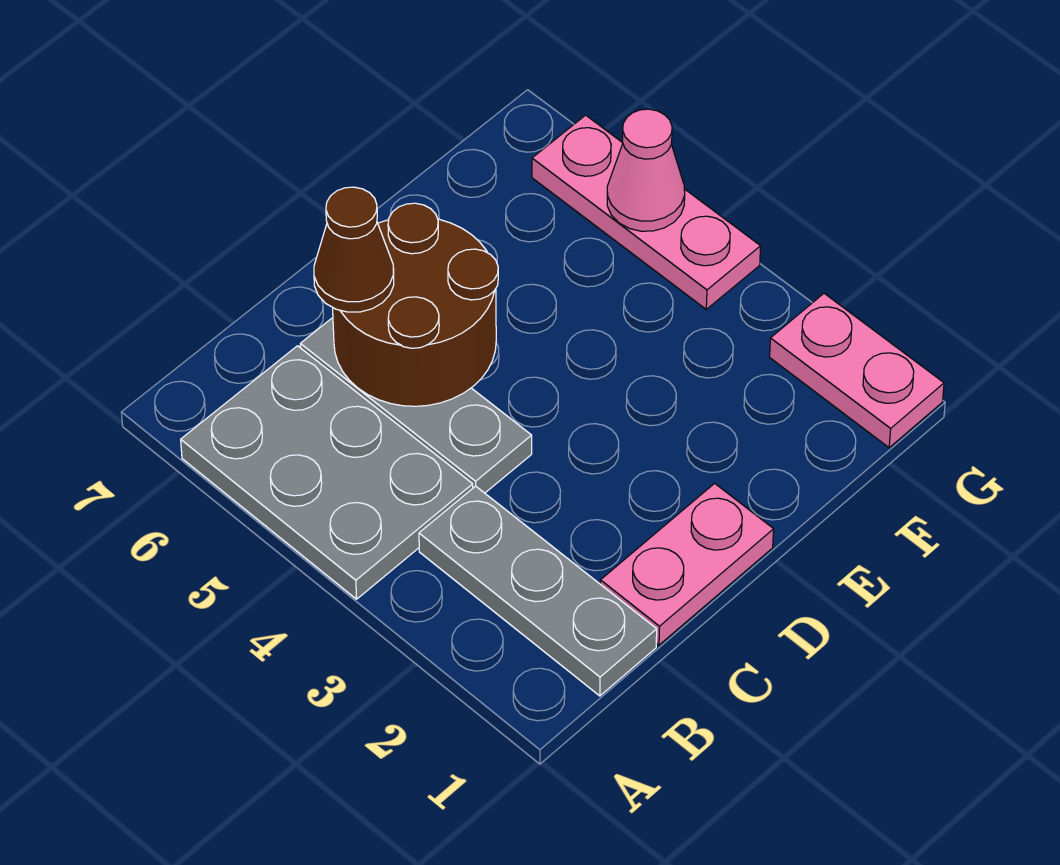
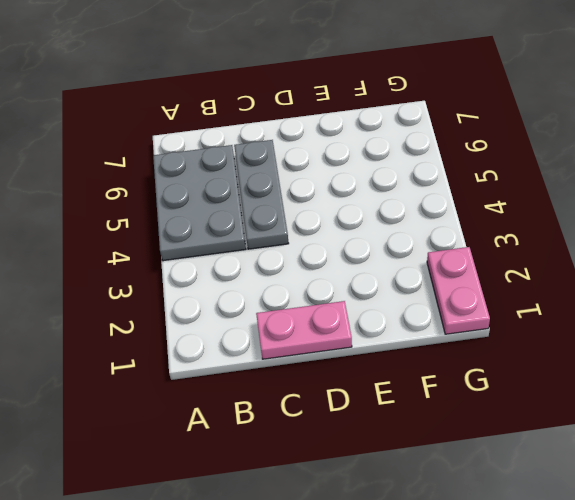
none -> grey plate B1:B3 level 1
none -> pink plate G4:G6 level 1

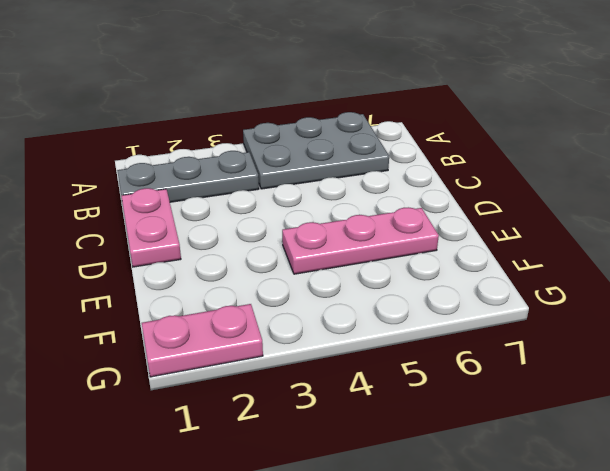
pink plate E4:E6 level 1 -> pink plate G4:G6 level 1
none -> grey plate C4:C6 level 1
none -> brown round brick C5:D6 level 2

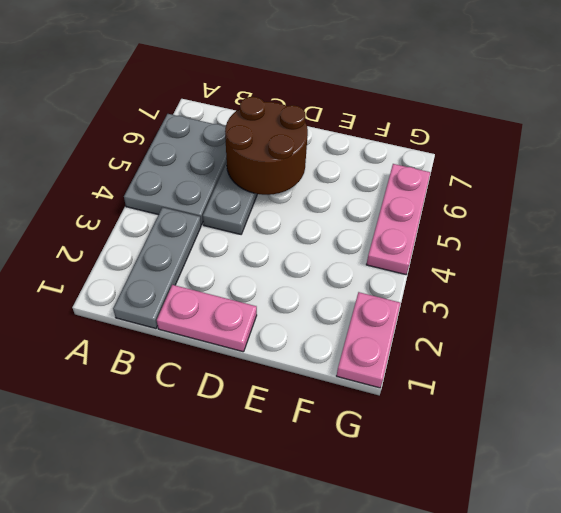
none -> pink cone G5 level 2
none -> brown cone C6 level 3

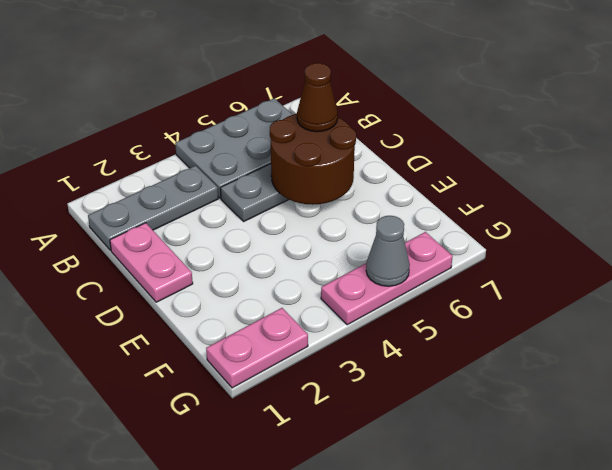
grey cone G5 level 2 -> pink cone G5 level 2

